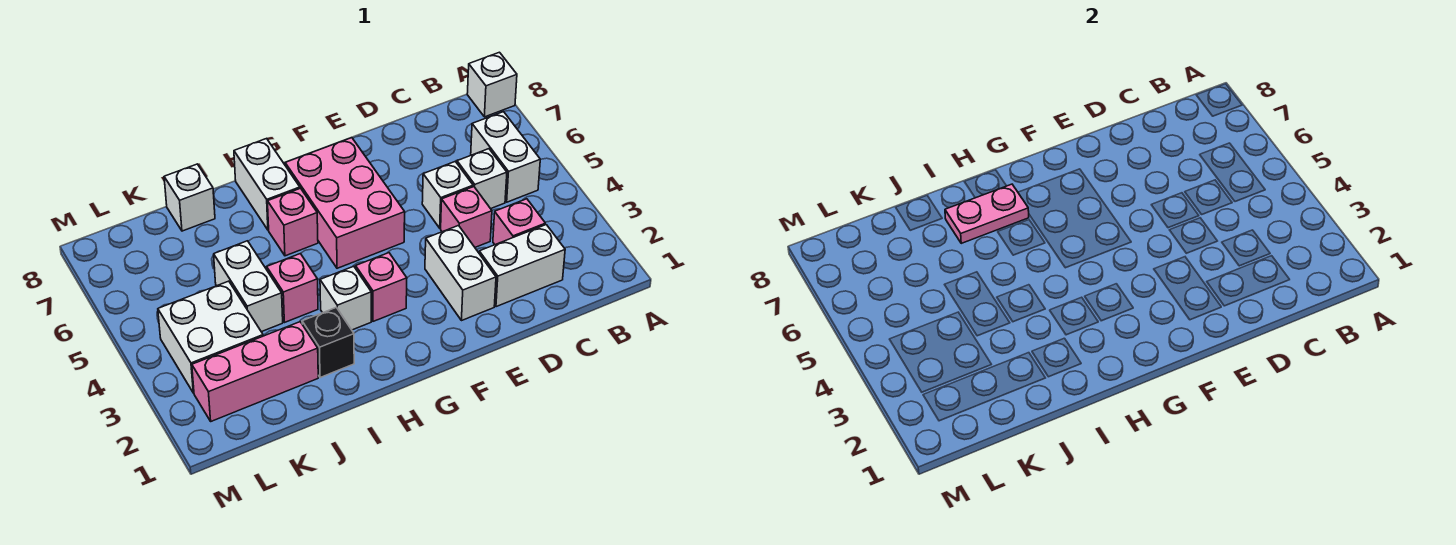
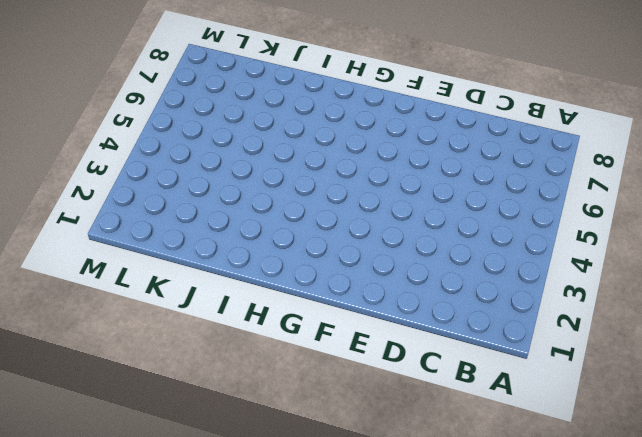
none -> white brick A8 level 1
none -> white brick B5:B6 level 1
none -> white brick C2:D2 level 1

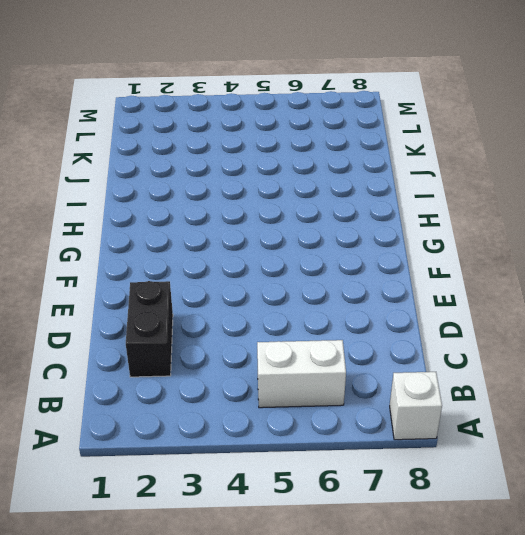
black brick C2:D2 level 1 -> white brick C2:D2 level 1
none -> pink brick C3 level 1
none -> white brick C5 level 1
none -> pink brick D4 level 1

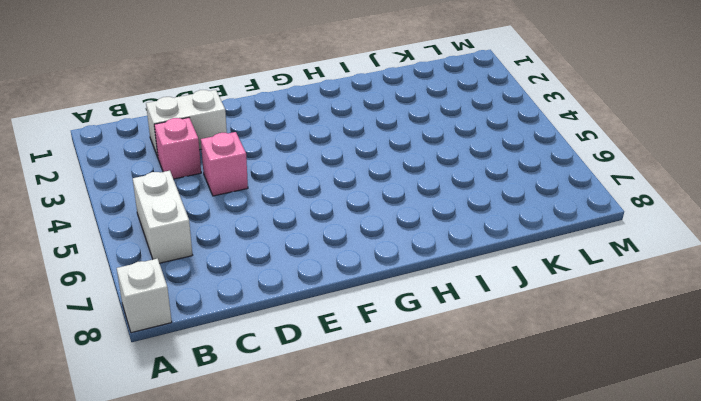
none -> white brick C5 level 1
none -> white brick D5 level 1
none -> white brick E2:E3 level 1

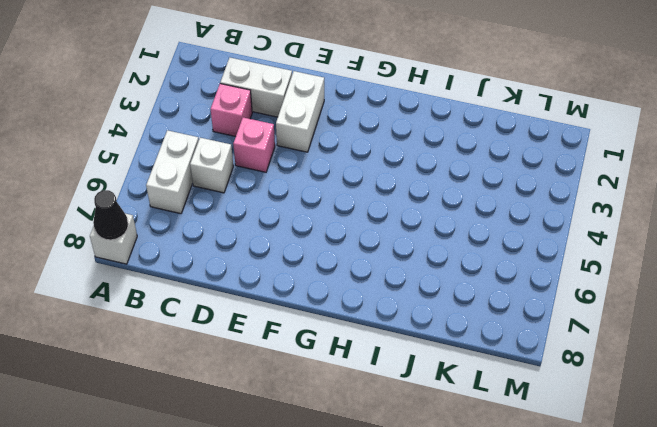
black cone A8 level 2 -> none
none -> white brick D5 level 1
none -> pink brick F5:G7 level 1
none -> pink brick G3 level 1

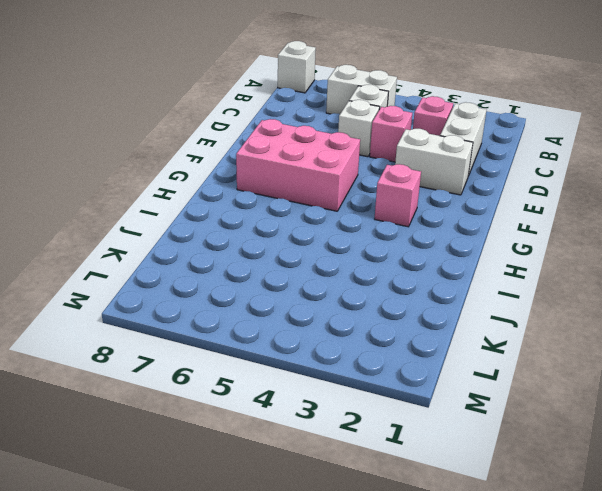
none -> white brick H3 level 1
none -> pink brick H6 level 1
none -> white brick H7:H8 level 1

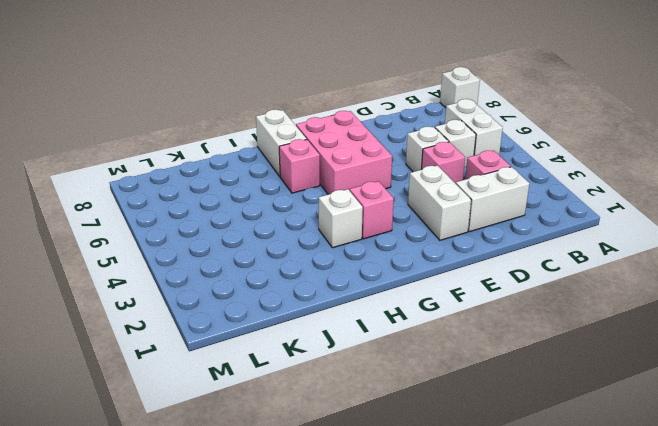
none -> black brick I2 level 1
none -> pink brick I4 level 1
none -> pink brick J2:L2 level 1

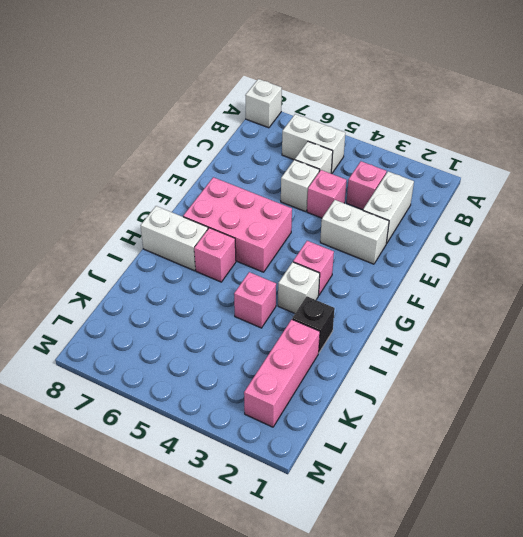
none -> white brick J4:J5 level 1
none -> white brick J8 level 1
none -> white brick K3:L4 level 1

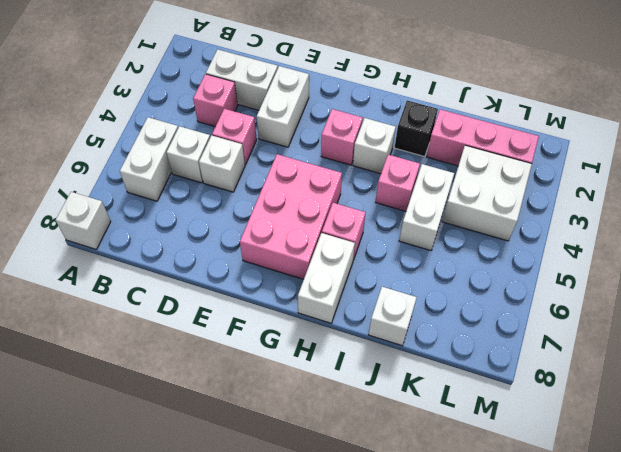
none -> pink plate H7:I7 level 2

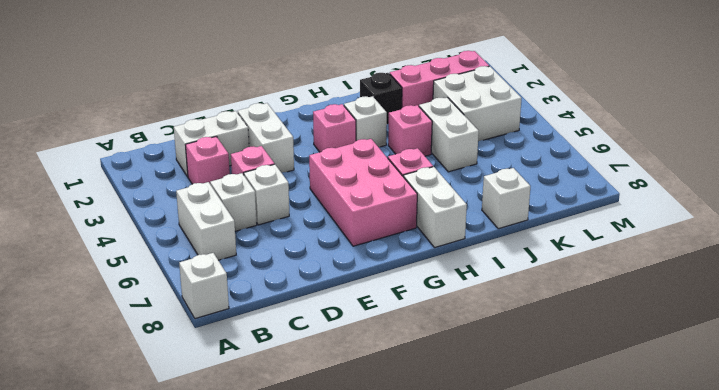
none -> pink plate H7:I7 level 2

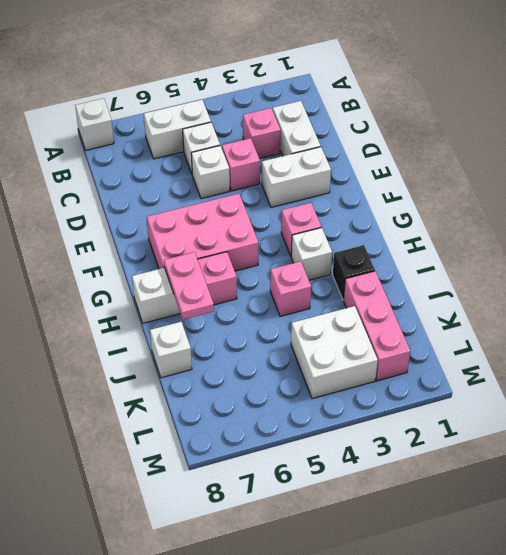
none -> white brick J4:J5 level 1

